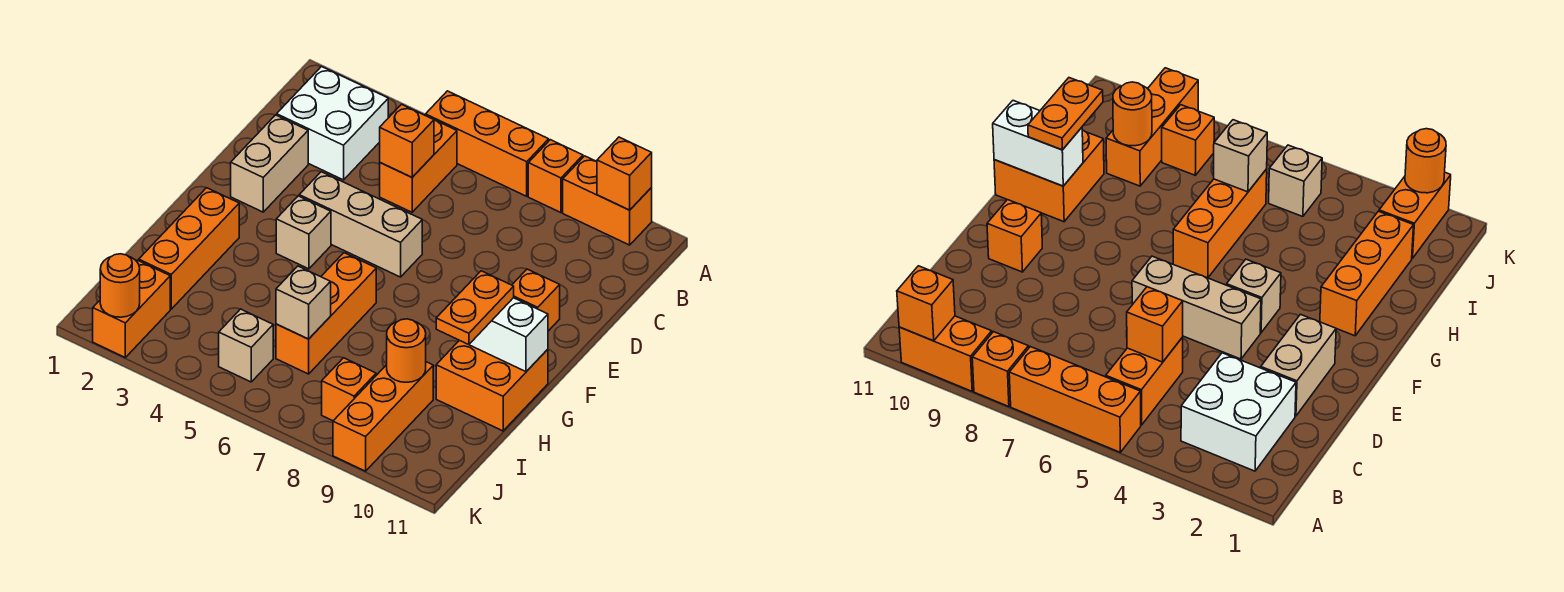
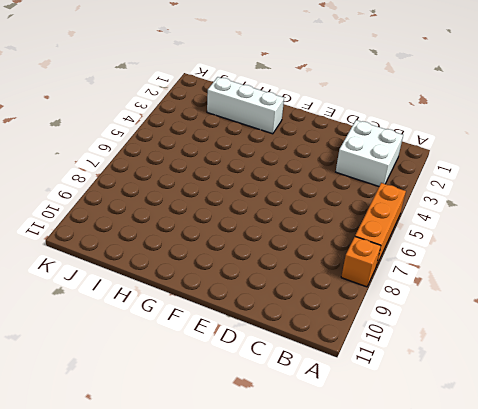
white brick G2:I2 level 1 -> orange brick G2:I2 level 1
none -> orange brick A9:A10 level 1
none -> orange brick B5:C5 level 1
none -> tan brick D2:E2 level 1

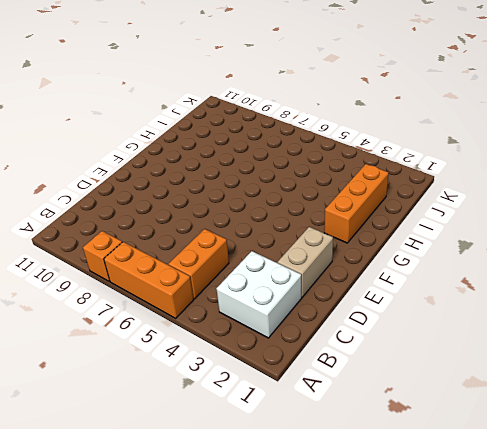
none -> orange brick A9:A10 level 1
none -> tan brick E4:E6 level 1
none -> orange brick E10 level 1

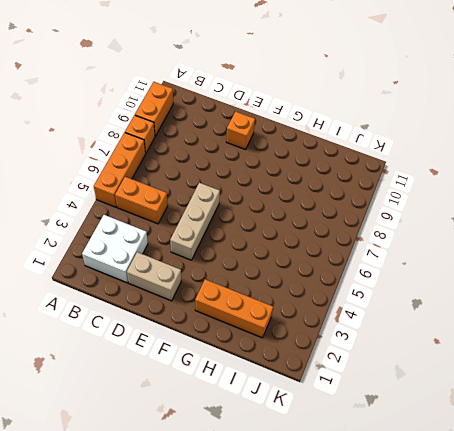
none -> tan brick F4 level 1
none -> orange brick G6:I6 level 1
none -> orange brick G10:H11 level 1

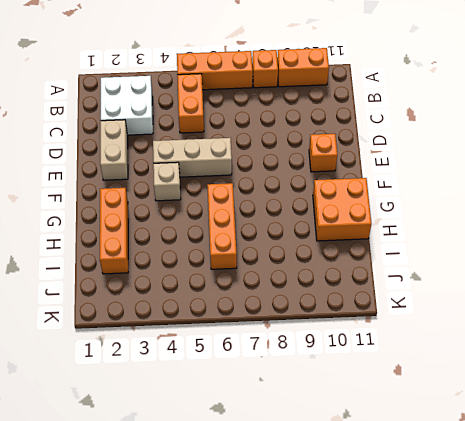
none -> orange brick I9:K9 level 1
none -> orange brick J2:K2 level 1
none -> tan brick J5 level 1

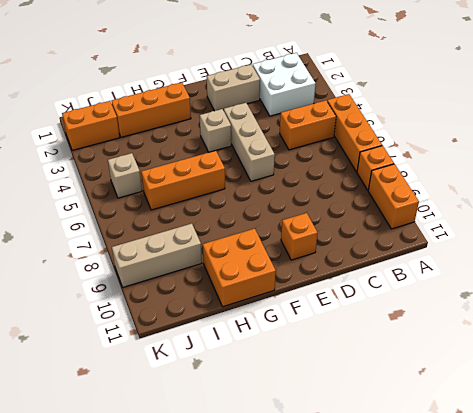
tan brick I9:K9 level 1 -> orange brick I9:K9 level 1
none -> orange brick J8 level 1
none -> orange brick A10 level 2
none -> orange brick C5 level 2

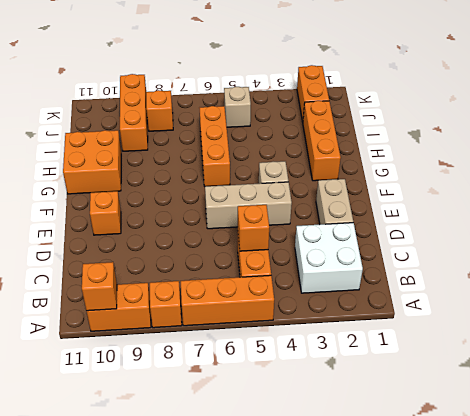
none -> white brick G10:G11 level 2
none -> tan brick I6 level 2
none -> orange round brick I9 level 2

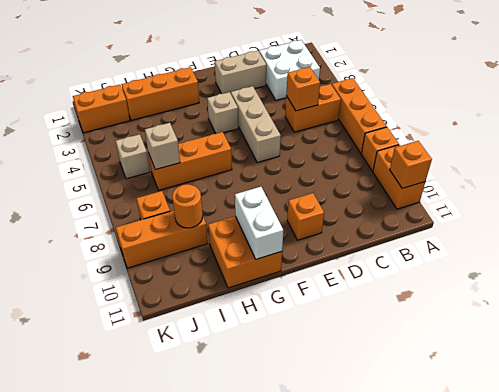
none -> orange round brick K2 level 2
none -> orange plate G10:H10 level 3

